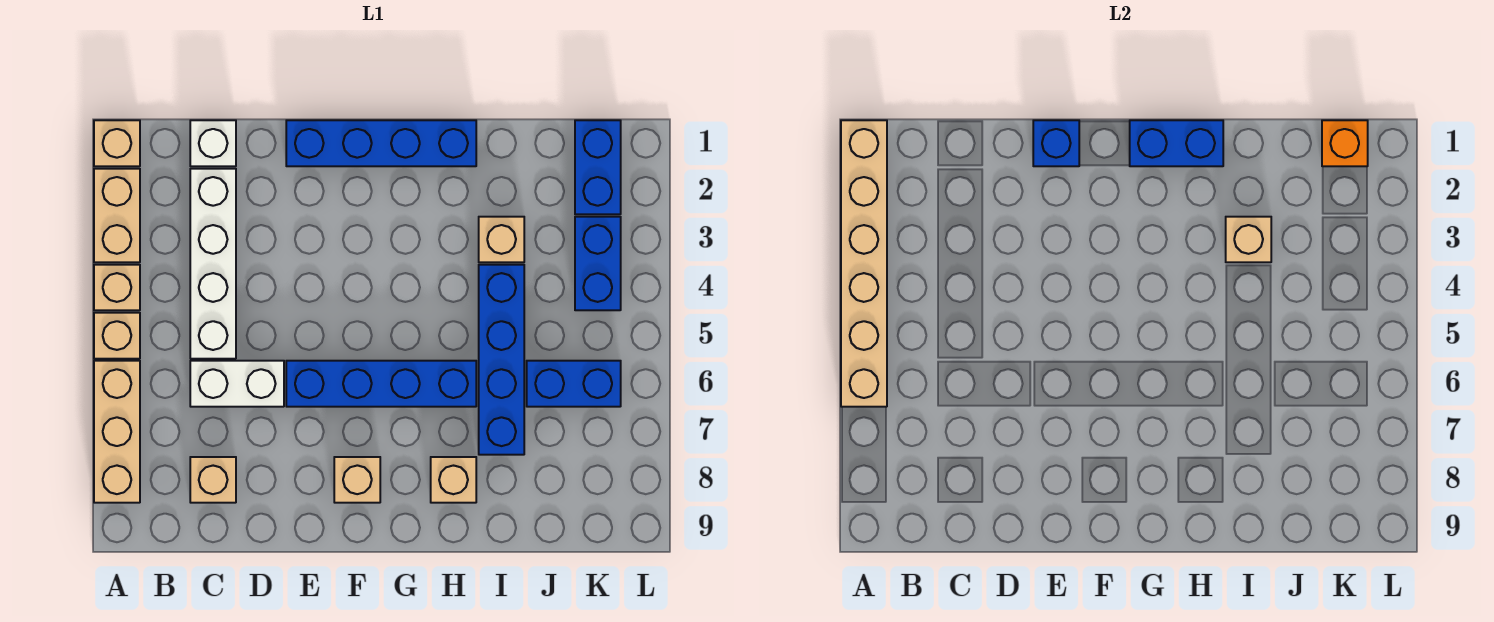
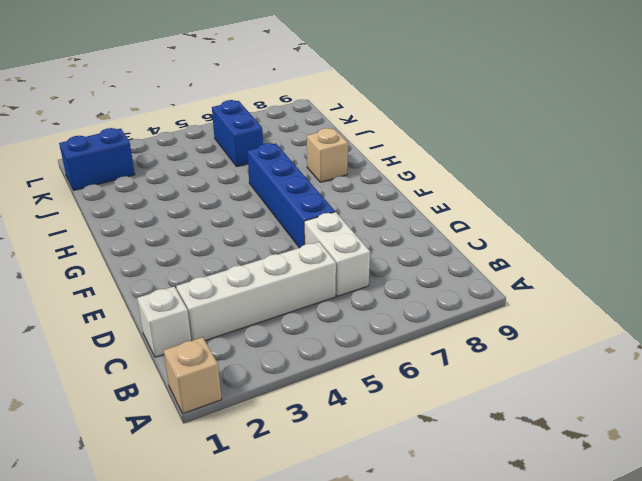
none -> tan brick A2:A3 level 1
none -> tan brick A4 level 1
none -> tan brick A5 level 1

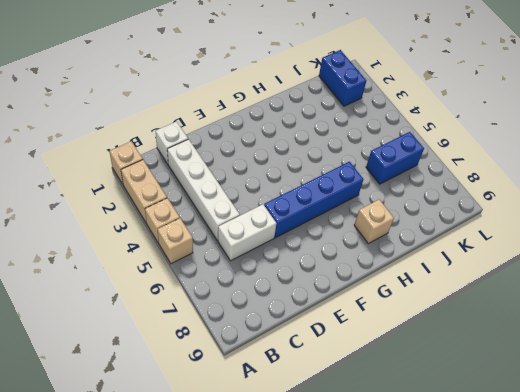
none -> tan brick A6:A8 level 1
none -> tan brick C8 level 1
none -> blue brick E1:H1 level 1

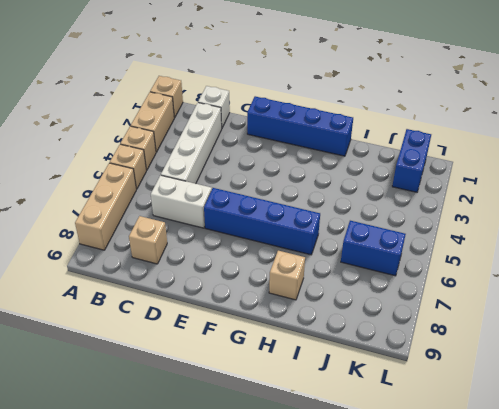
none -> tan brick F8 level 1
none -> tan brick I3 level 1
none -> blue brick I4:I7 level 1

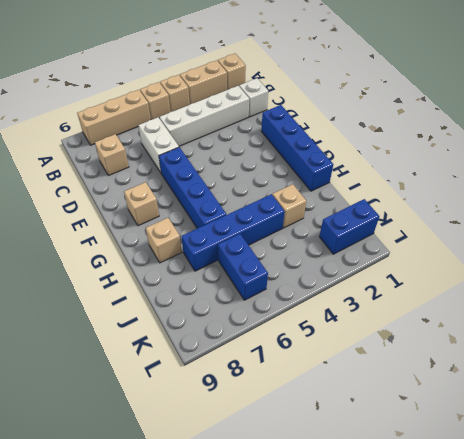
none -> blue brick K3:K4 level 1
none -> tan brick A1:A6 level 2
none -> blue brick E1 level 2

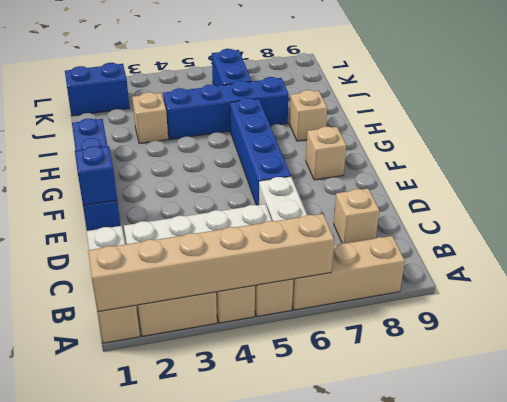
none -> blue brick K3:K4 level 1
none -> blue brick G1:H1 level 2
none -> tan brick I3 level 2

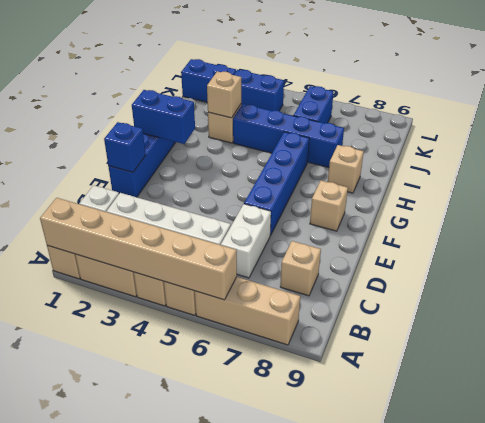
blue brick G1:G2 level 2 -> blue brick G1:H1 level 2
none -> orange brick K1 level 2

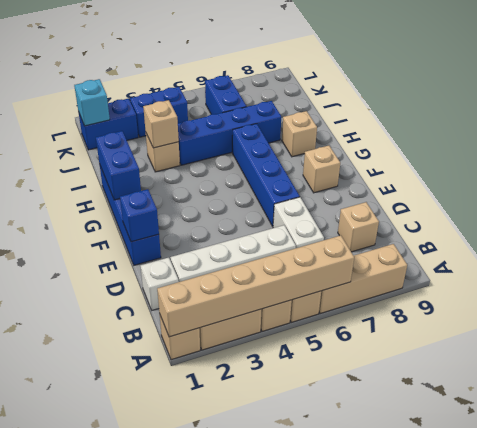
cyan brick K1 level 2 -> orange brick K1 level 2

